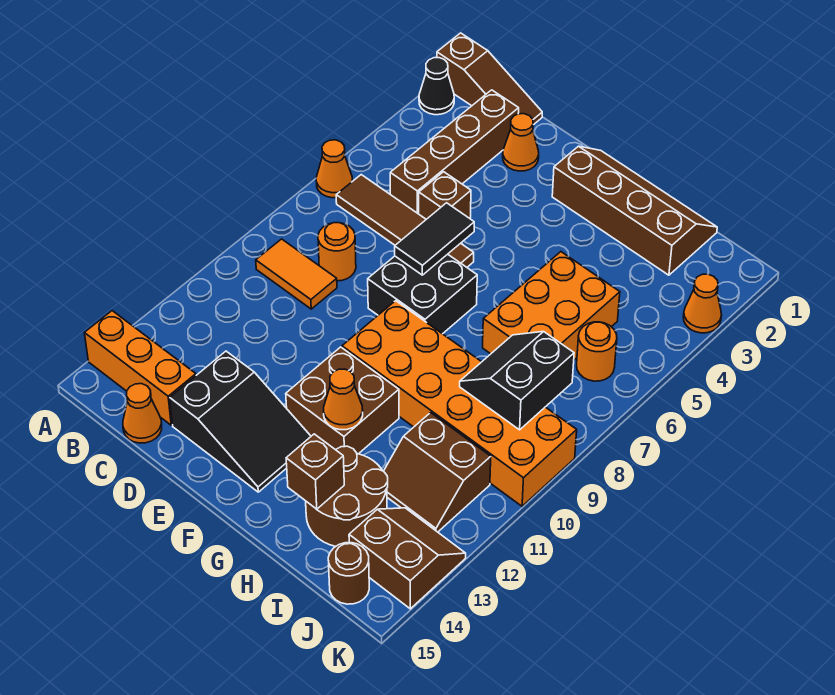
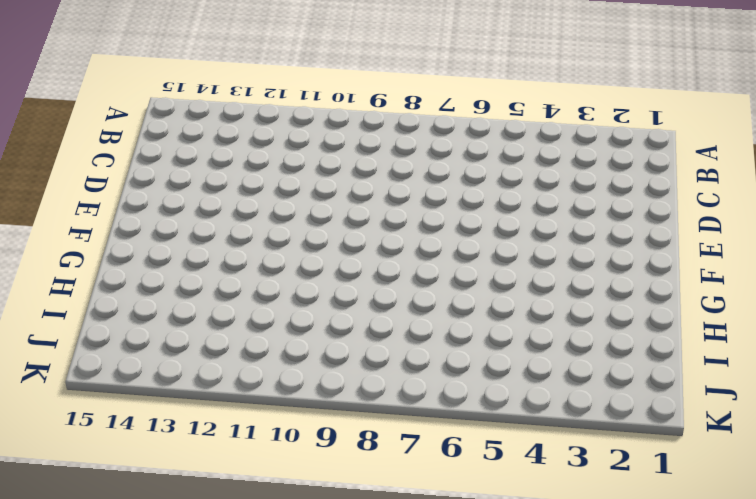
none -> brown slope A1:C1 level 1 top A
none -> black cone A2 level 1
none -> orange cone A6 level 1

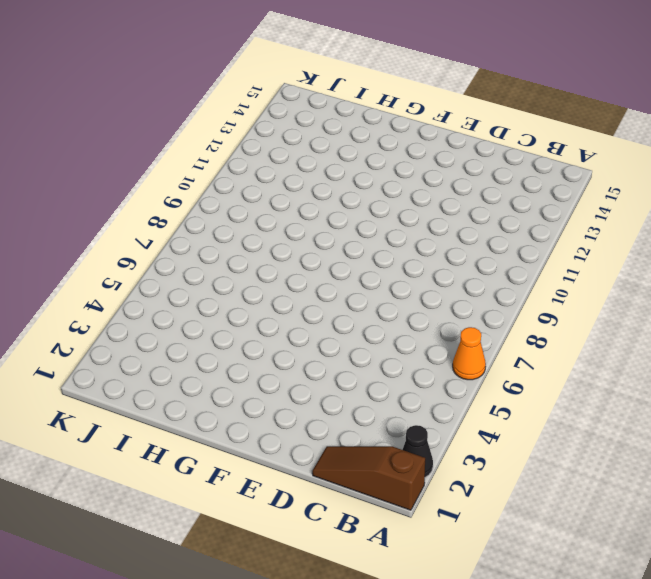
none -> orange brick A14:C14 level 1
none -> brown tile B6:E6 level 1
none -> orange tile B9:C9 level 1

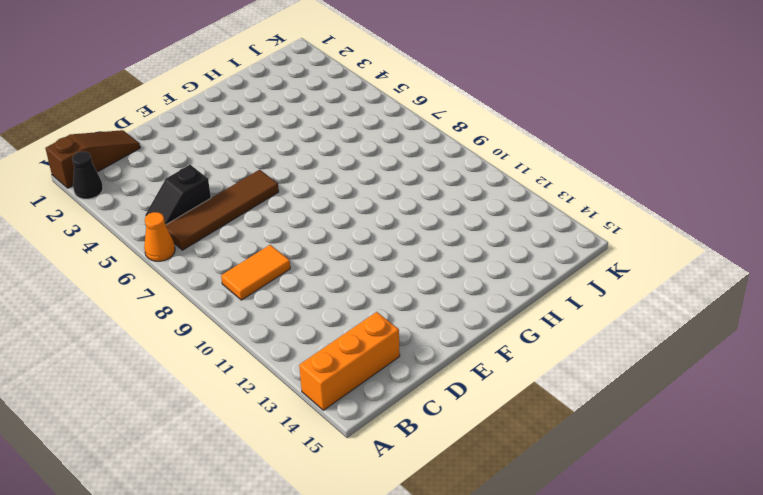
black slope B5:C5 level 1 top C -> brown brick C2:C5 level 1
none -> orange round brick C8 level 1
none -> orange cone C15 level 1
none -> orange cone D2 level 1

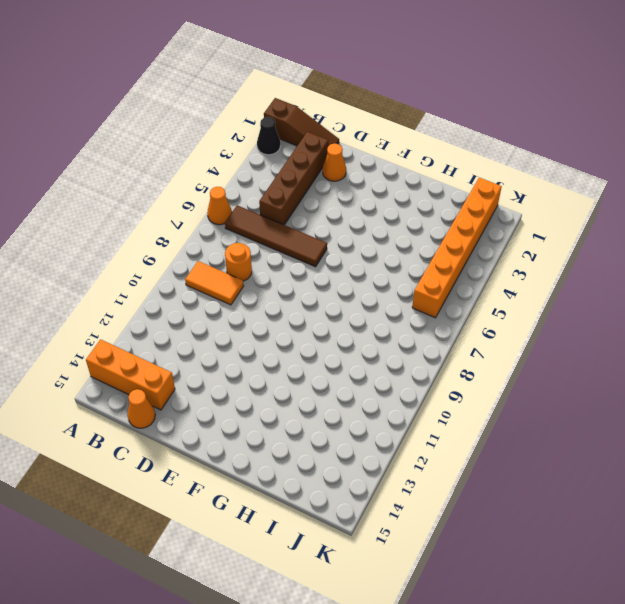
orange brick J1:J6 level 1 -> orange round brick J6 level 1
none -> brown brick D5 level 1
none -> black slope D13:F14 level 1 top D
none -> black brick E7:F8 level 1

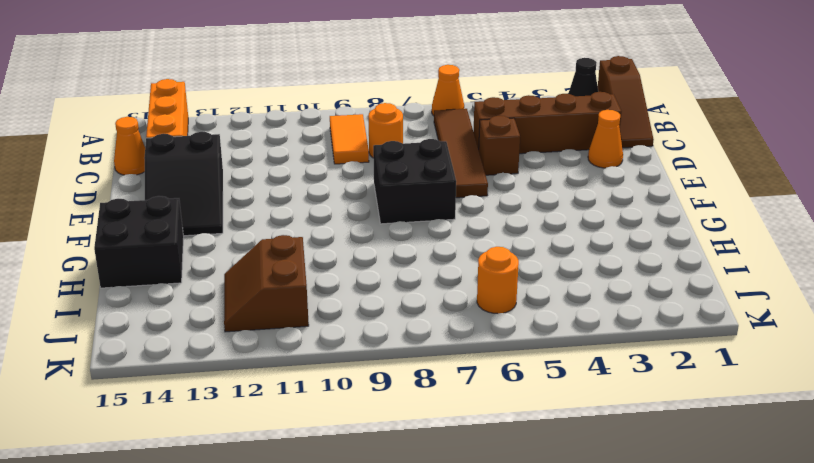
black brick G14:H15 level 1 -> brown round brick H13:I14 level 1
none -> brown slope F1:I2 level 1 top 2
none -> orange brick F9:K10 level 1
none -> brown brick F11:G12 level 1

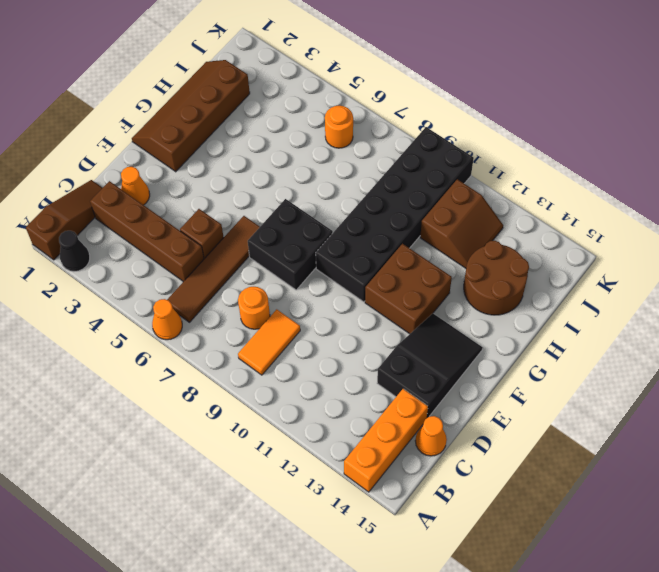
black brick F9:K10 level 1 -> orange brick F9:K10 level 1
none -> orange brick H5:I7 level 1
none -> brown slope J13:K14 level 1 top 14
none -> brown round brick J15 level 1

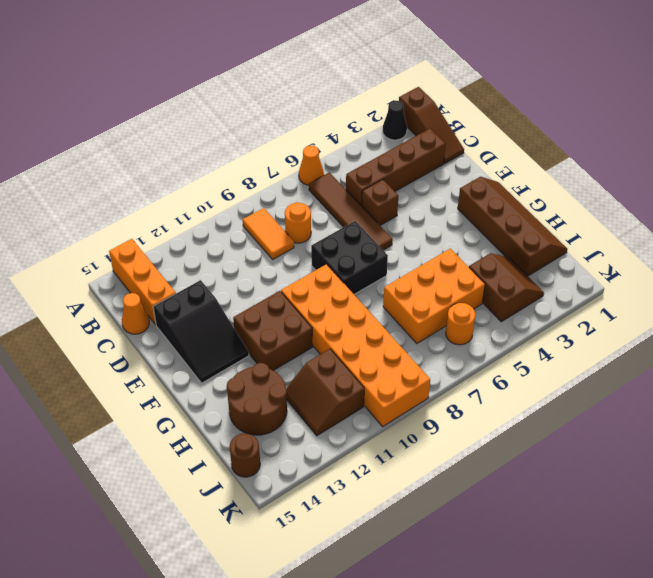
brown slope I3:J4 level 1 top 4 -> brown slope J13:K14 level 1 top 14
none -> orange cone D2 level 1
none -> orange cone K3 level 1
none -> black tile E6:E7 level 2

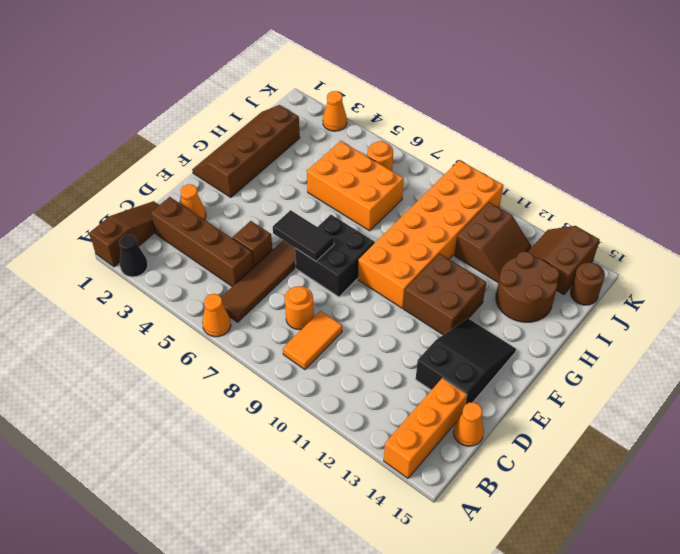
none -> orange cone G12 level 2
none -> brown brick H14 level 2
none -> black slope I8:J9 level 2 top J

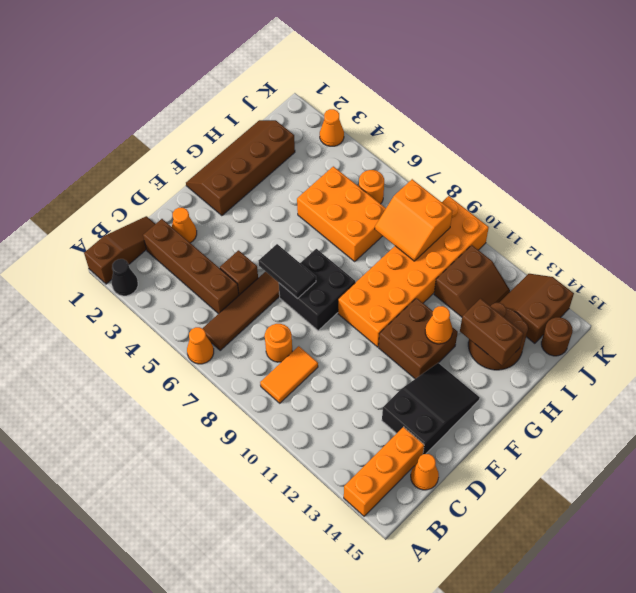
brown brick H13:H14 level 2 -> brown brick H14 level 2
orange slope I8:J9 level 2 top J -> black slope I8:J9 level 2 top J

